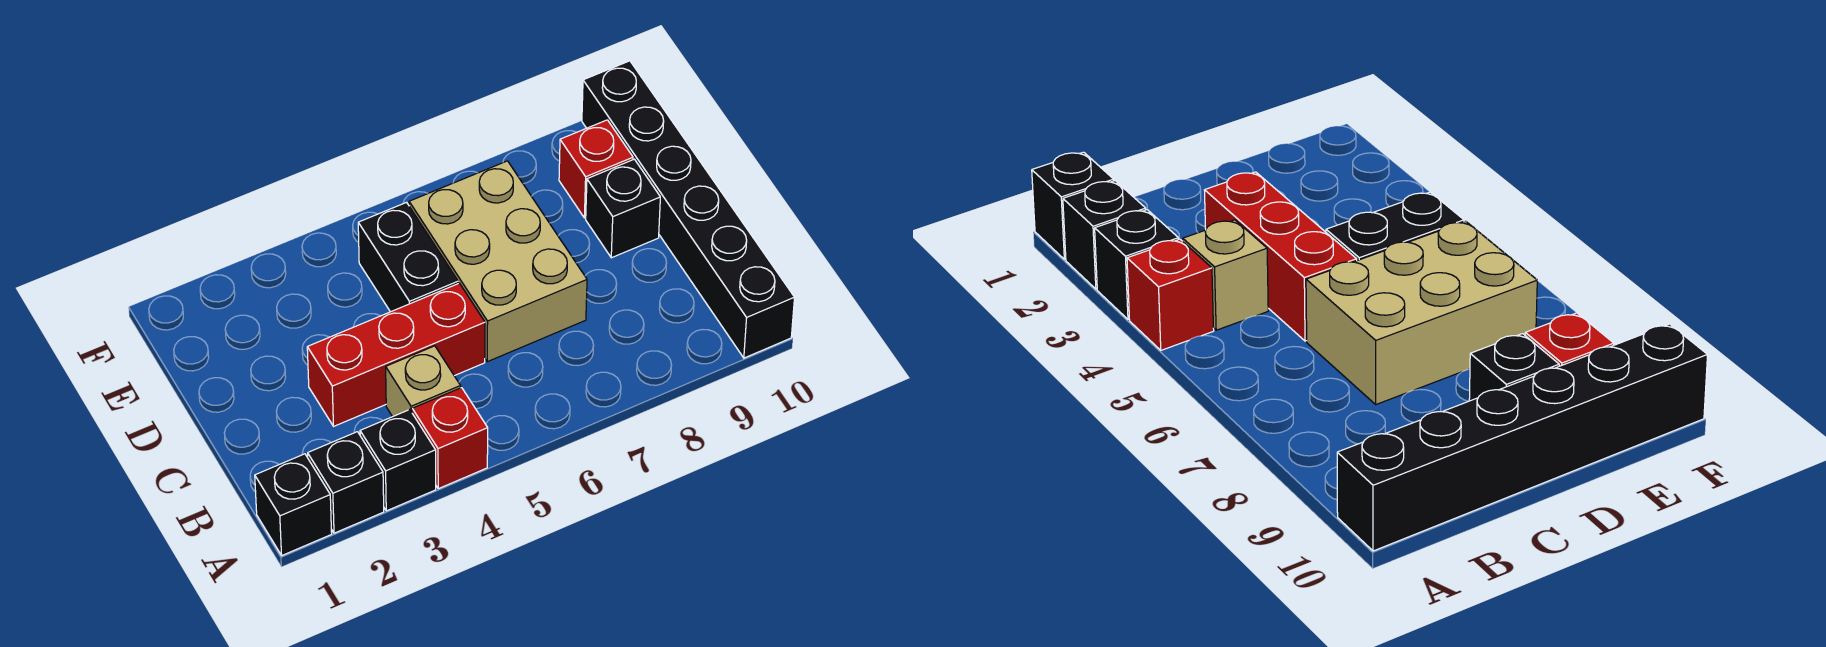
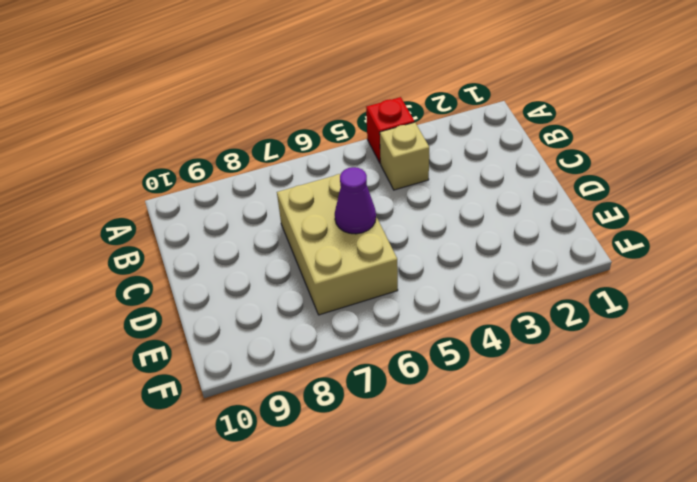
purple cone D6 level 2 -> none
none -> black brick A1 level 1
none -> black brick A2 level 1

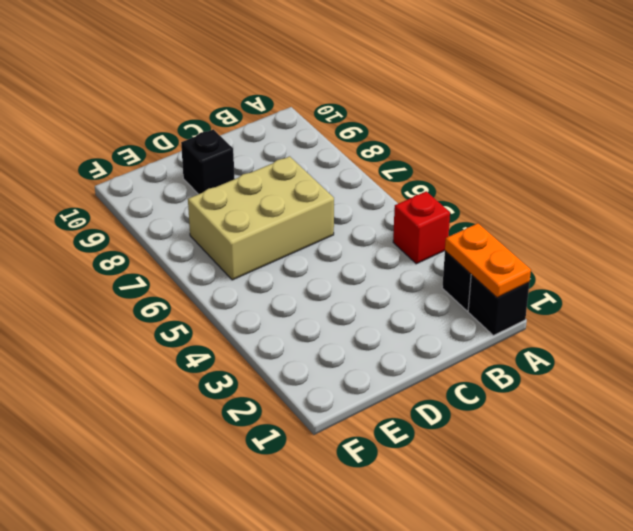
orange plate A1:A2 level 2 -> none
none -> black brick A3 level 1
none -> black brick A10:F10 level 1

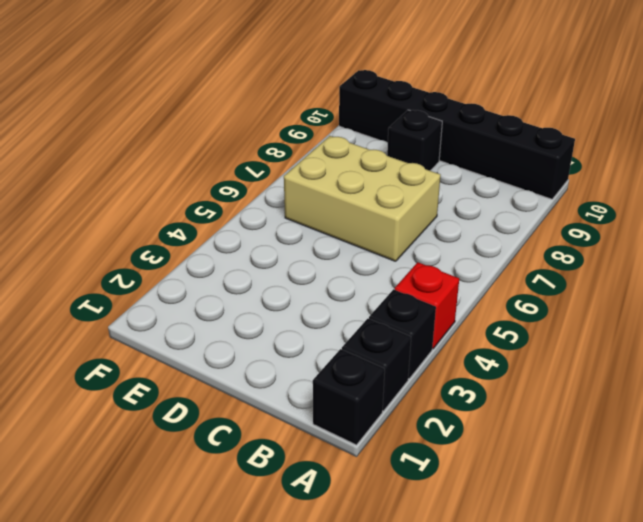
none -> tan brick B4 level 1
none -> red brick C3:C5 level 1

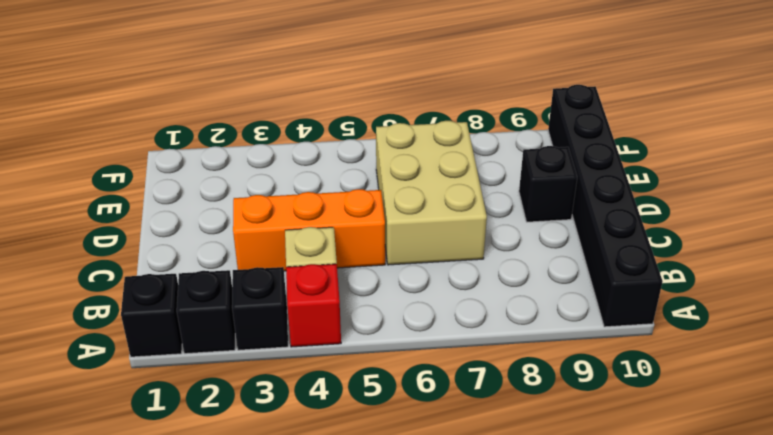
orange brick C3:C5 level 1 -> red brick C3:C5 level 1
none -> black brick D5:E5 level 1
none -> red brick E9 level 1

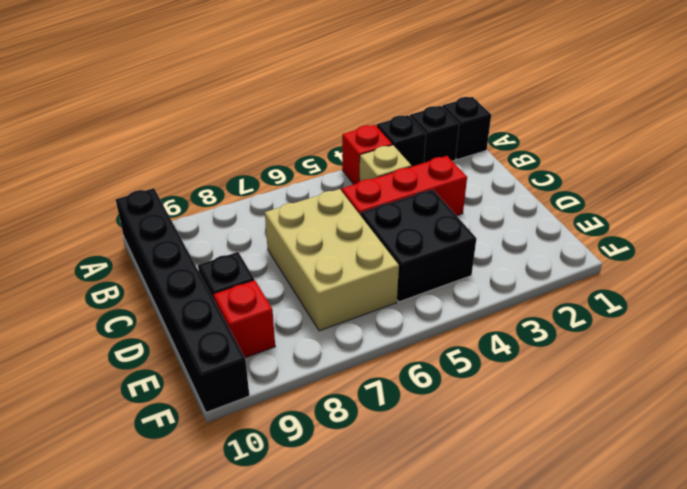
black brick D4:E5 level 1 -> black brick D5:E5 level 1

